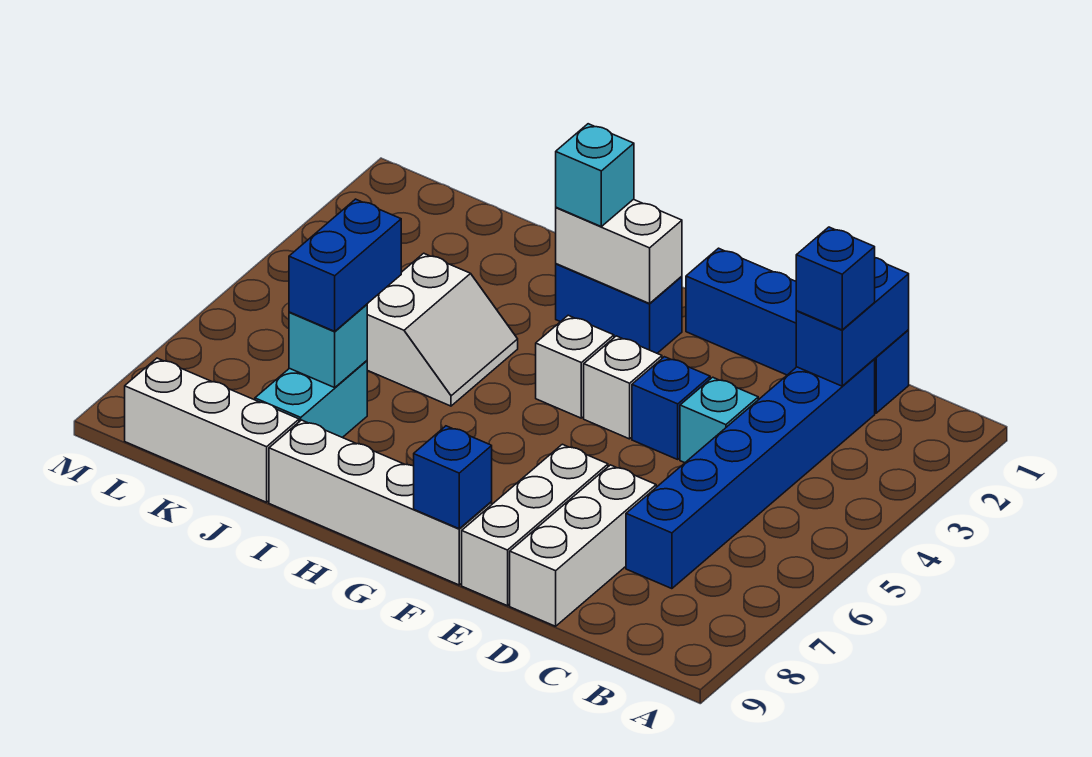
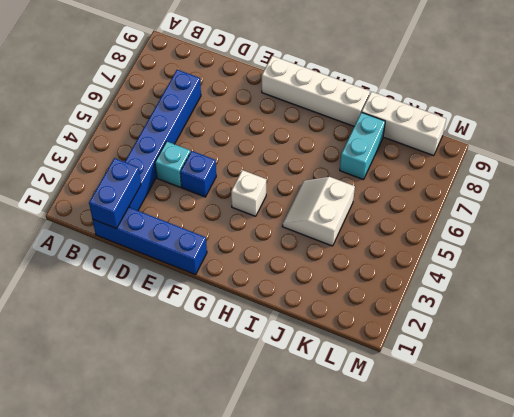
none -> white brick D7:D9 level 1
none -> white brick E7:E9 level 1
none -> white brick F4 level 1

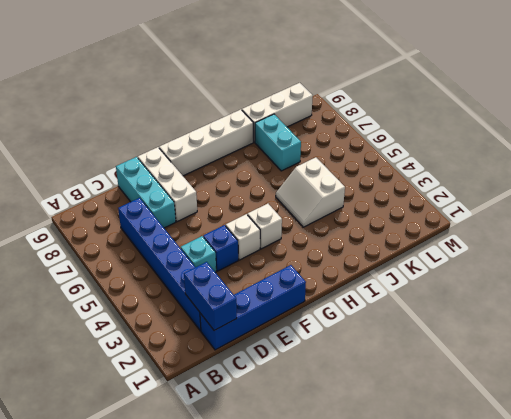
cyan brick D7:D9 level 1 -> white brick D7:D9 level 1
none -> blue brick G2:H2 level 1
none -> blue brick F9 level 2
none -> white brick G2:H2 level 2

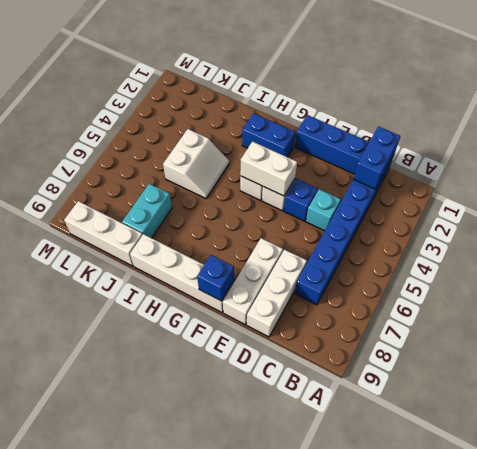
white brick F4:G4 level 2 -> white brick G2:H2 level 2
none -> cyan brick J7 level 2
none -> blue brick C2 level 3
none -> cyan brick H2 level 3

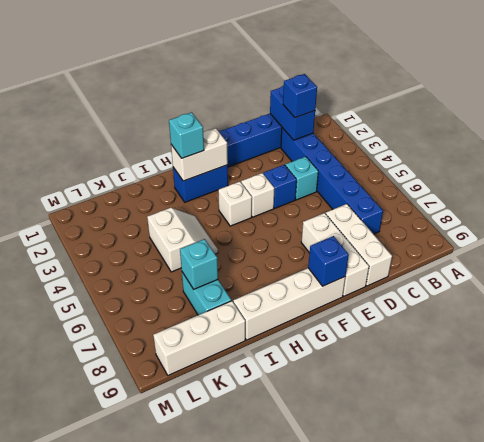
none -> blue brick J6:J7 level 3

